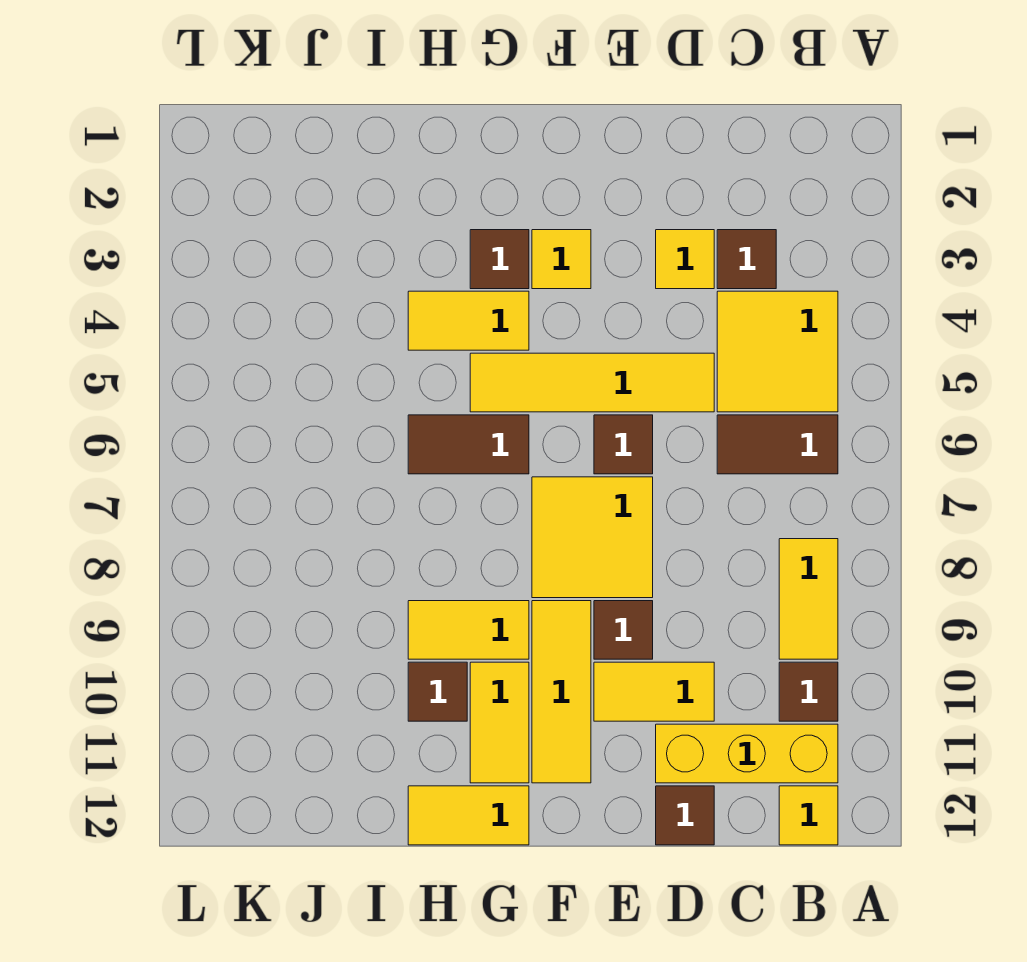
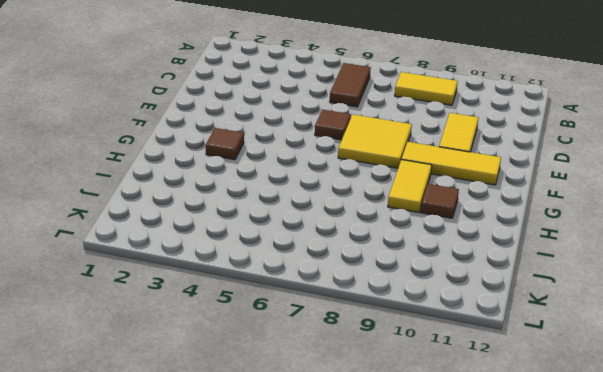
none -> yellow tile B4:C5 level 1
none -> brown tile B10 level 1
none -> yellow brick B11:D11 level 1

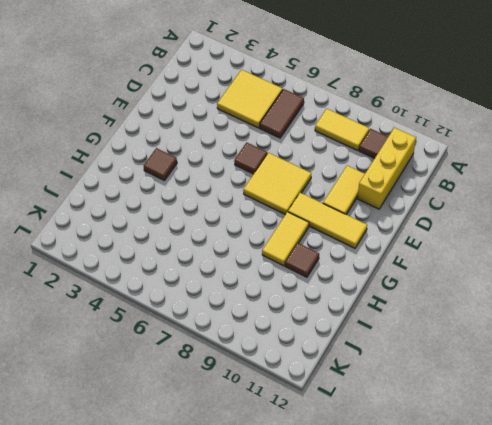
none -> yellow tile B12 level 1
none -> brown tile C3 level 1
none -> yellow tile D3 level 1

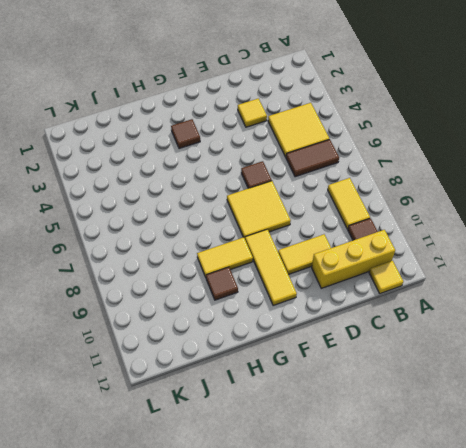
none -> brown tile C3 level 1
none -> yellow tile D5:G5 level 1
none -> brown tile D12 level 1

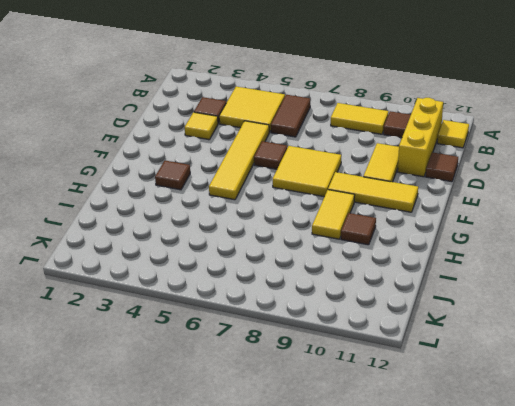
none -> brown tile E9 level 1
none -> yellow tile F3 level 1
none -> yellow tile G4:H4 level 1

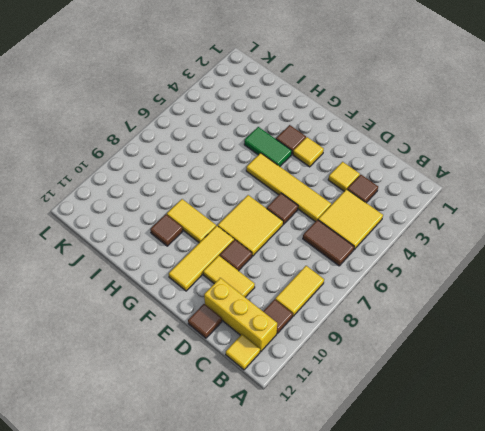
green tile G4:H4 level 1 -> yellow tile G4:H4 level 1
none -> brown tile G6:H6 level 1
none -> yellow tile G10:G11 level 1
none -> yellow tile G12:H12 level 1

